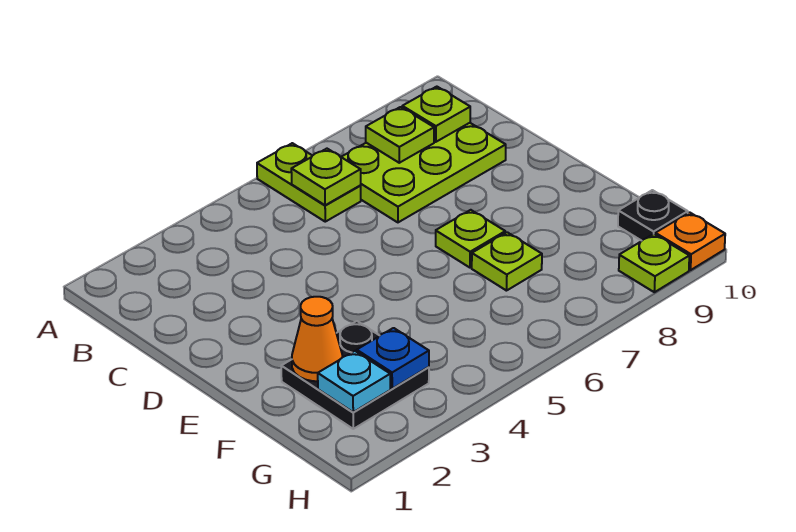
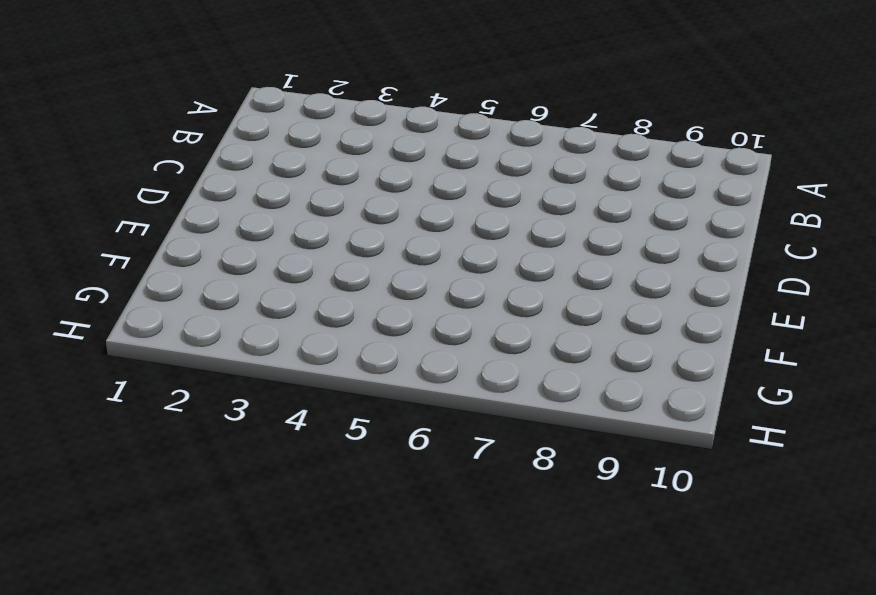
none -> lime plate A6:B6 level 1
none -> lime plate B7:C9 level 1
none -> lime plate E7 level 1

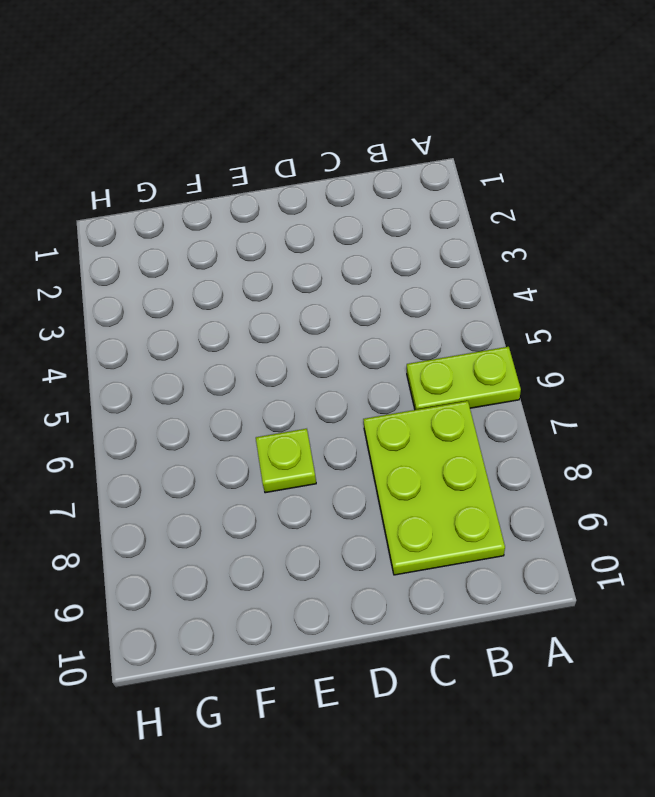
none -> black plate F2:G3 level 1
none -> lime plate F7 level 1
none -> black plate G10 level 1

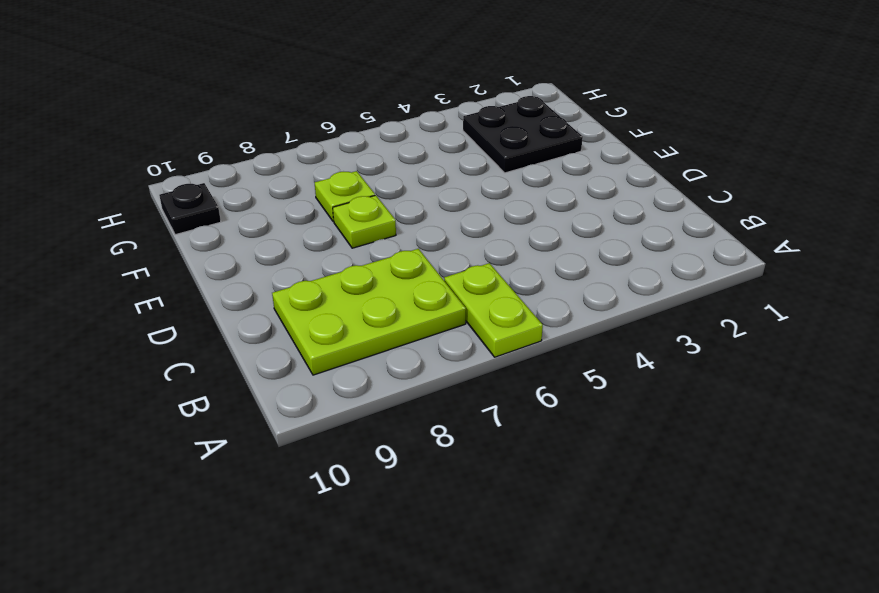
none -> lime plate H9 level 1
none -> orange plate H10 level 1
none -> lime plate B6 level 2

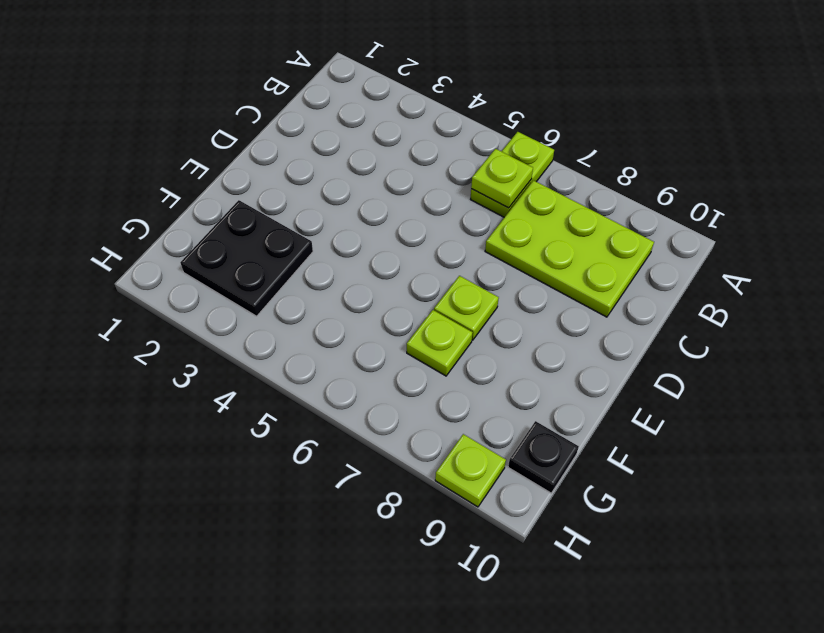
none -> orange plate H10 level 1
none -> lime plate B8 level 2
none -> lime plate B9 level 2

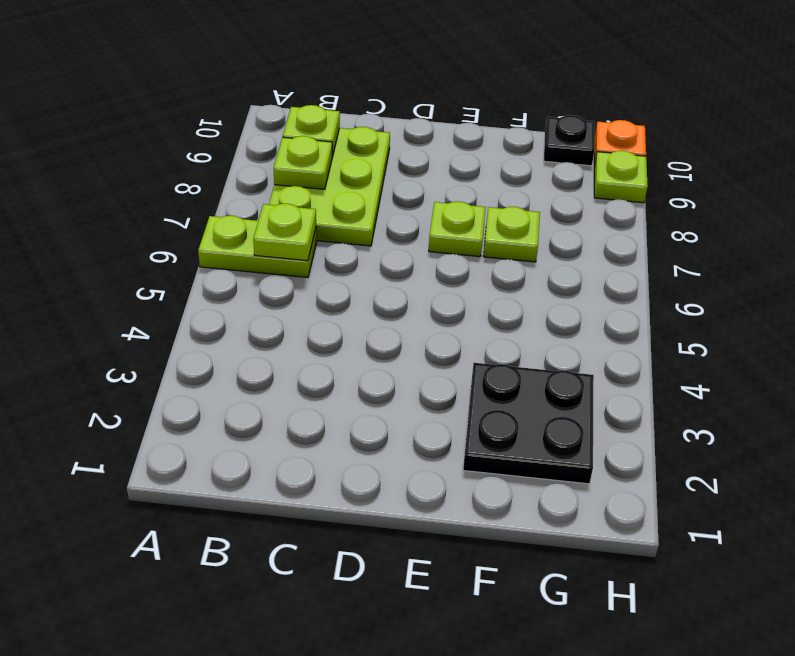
none -> orange cone F2 level 2
none -> cyan plate G2 level 2
none -> blue plate G3 level 2

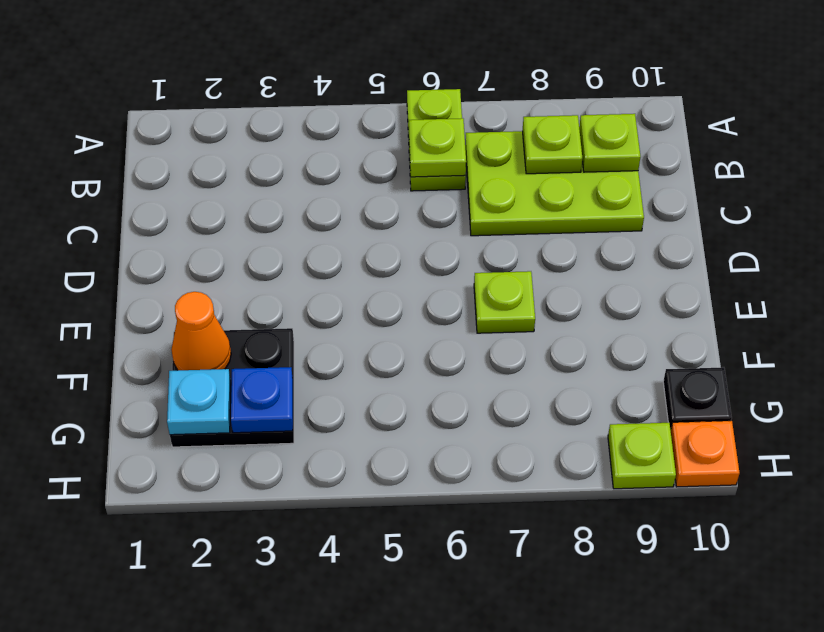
none -> lime plate F7 level 1

